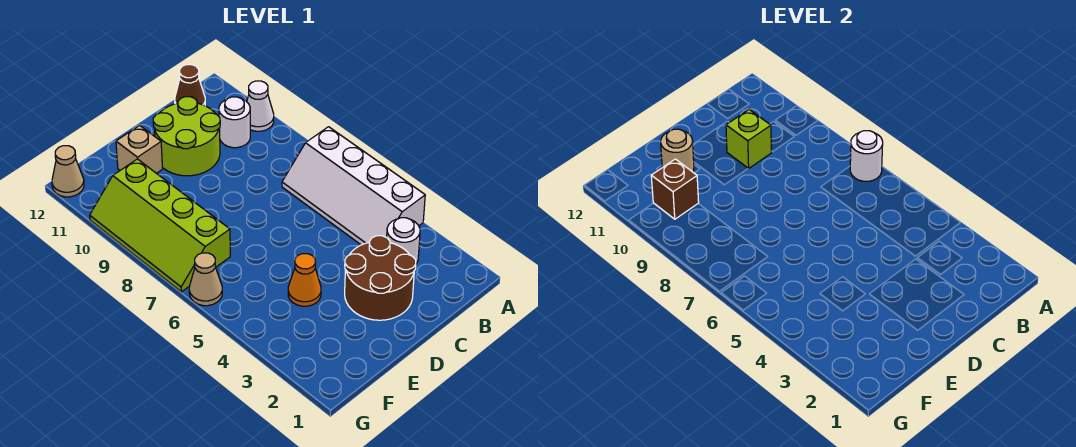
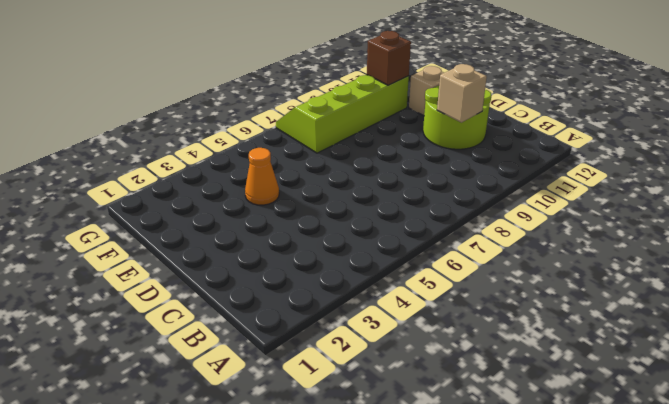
tan brick C10 level 2 -> lime brick C10 level 2
none -> white slope A4:B7 level 1 top A
none -> white cone A10 level 1
none -> white round brick B3 level 1

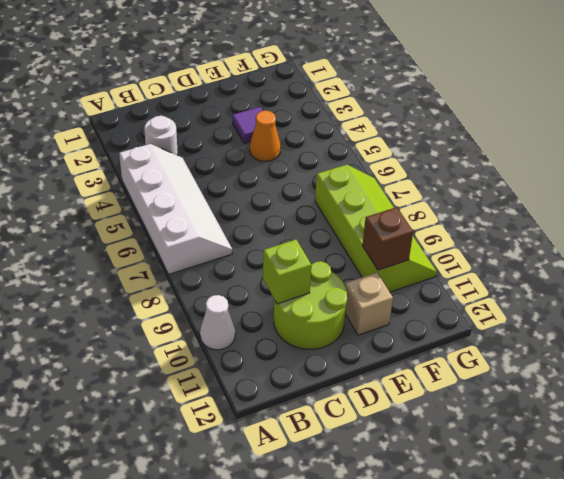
purple tile E3 level 1 -> none
none -> white round brick B10 level 1
none -> brown cone B12 level 1
none -> brown round brick C2:D3 level 1

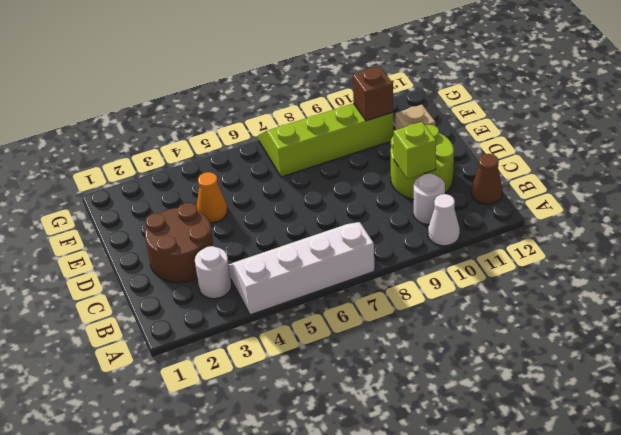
none -> tan cone G6 level 1
none -> tan cone G12 level 1
none -> white round brick A7 level 2

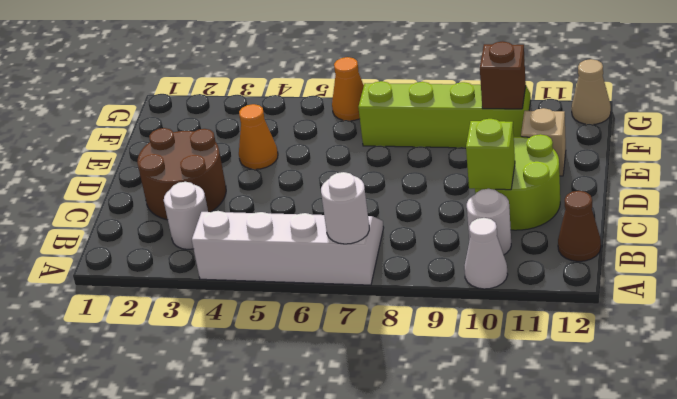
orange cone G6 level 1 -> tan cone G6 level 1
none -> tan round brick E11 level 2

